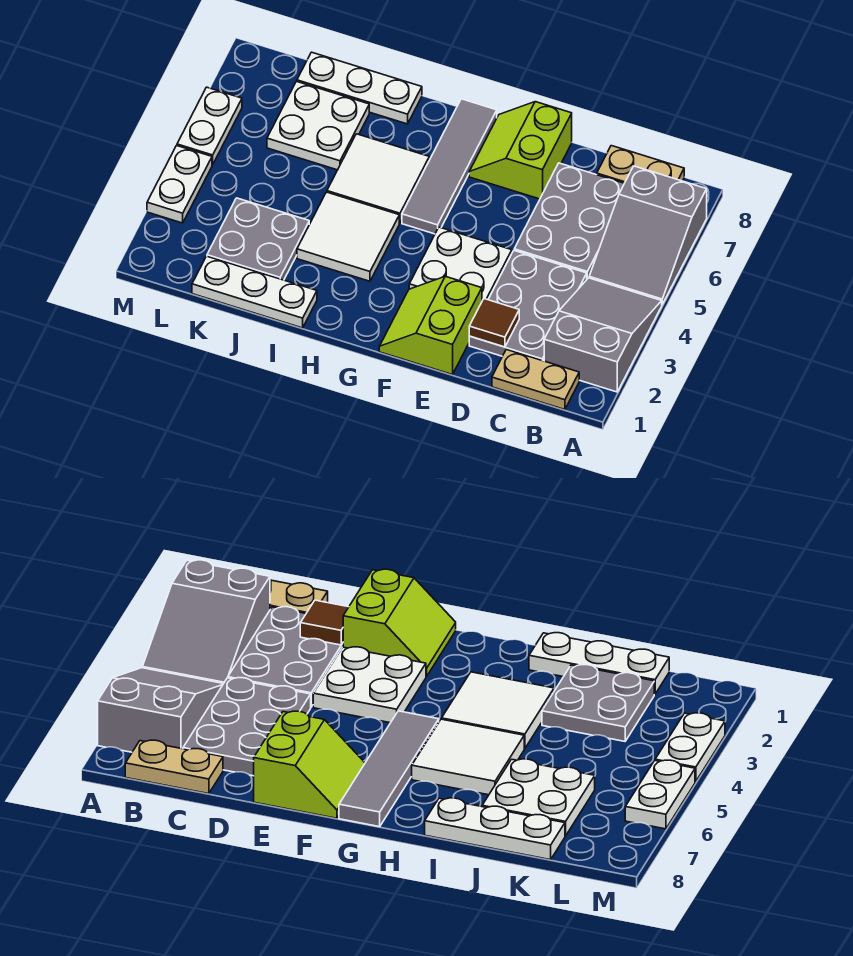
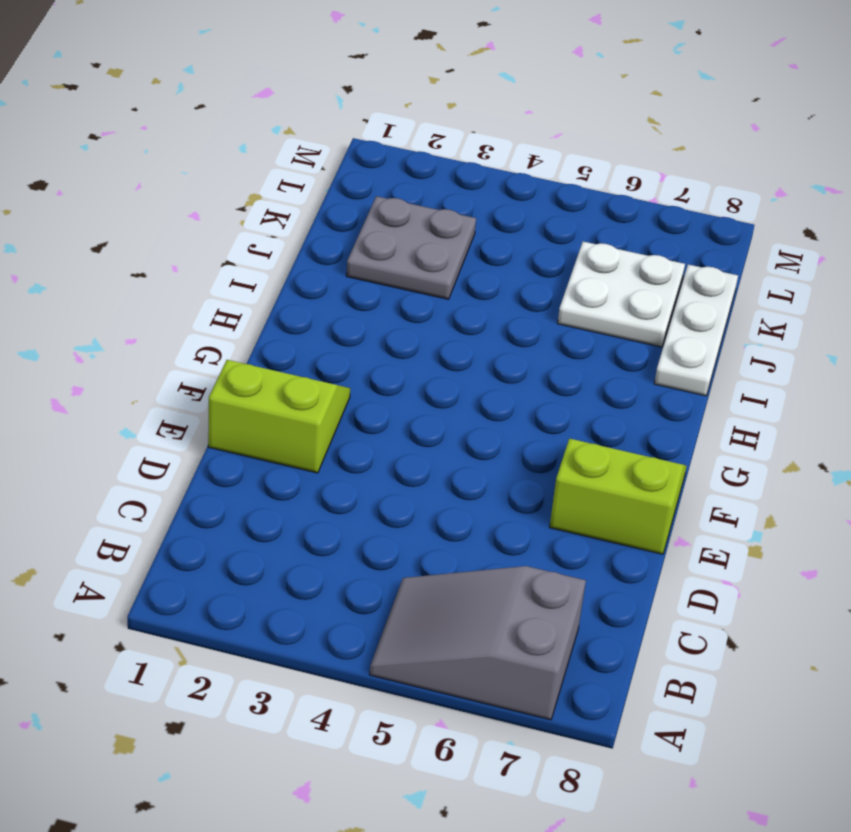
none -> grey slope A2:B4 level 1 top 2
none -> tan plate B1:C1 level 1
none -> tan plate B8:C8 level 1

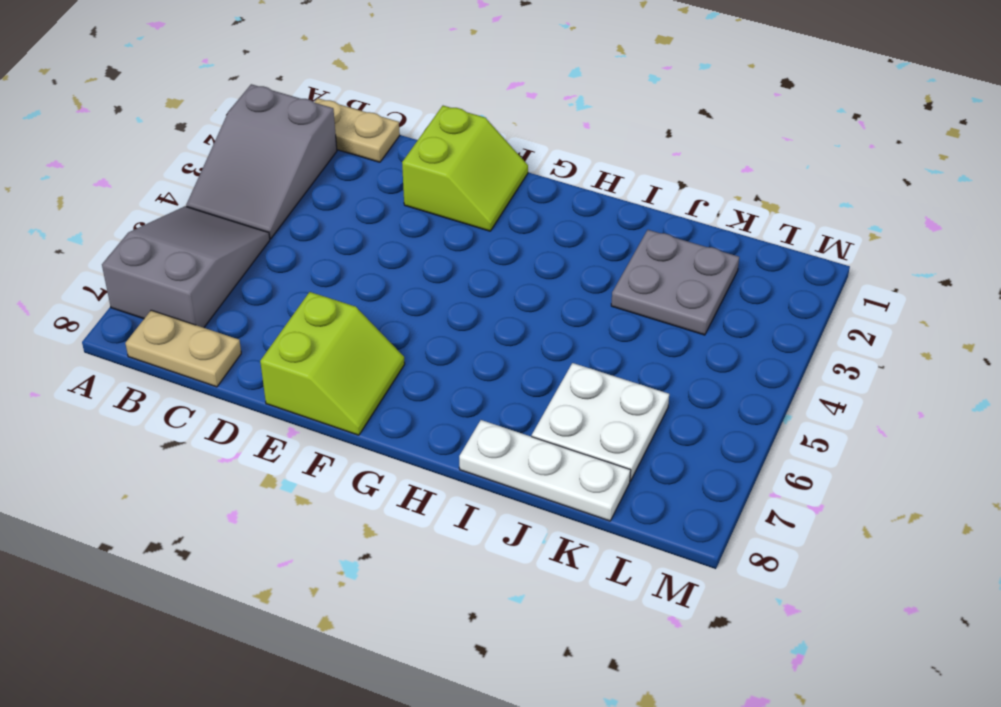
none -> grey plate C2:D4 level 1
none -> grey plate C5:D7 level 1
none -> white plate E3:F4 level 1

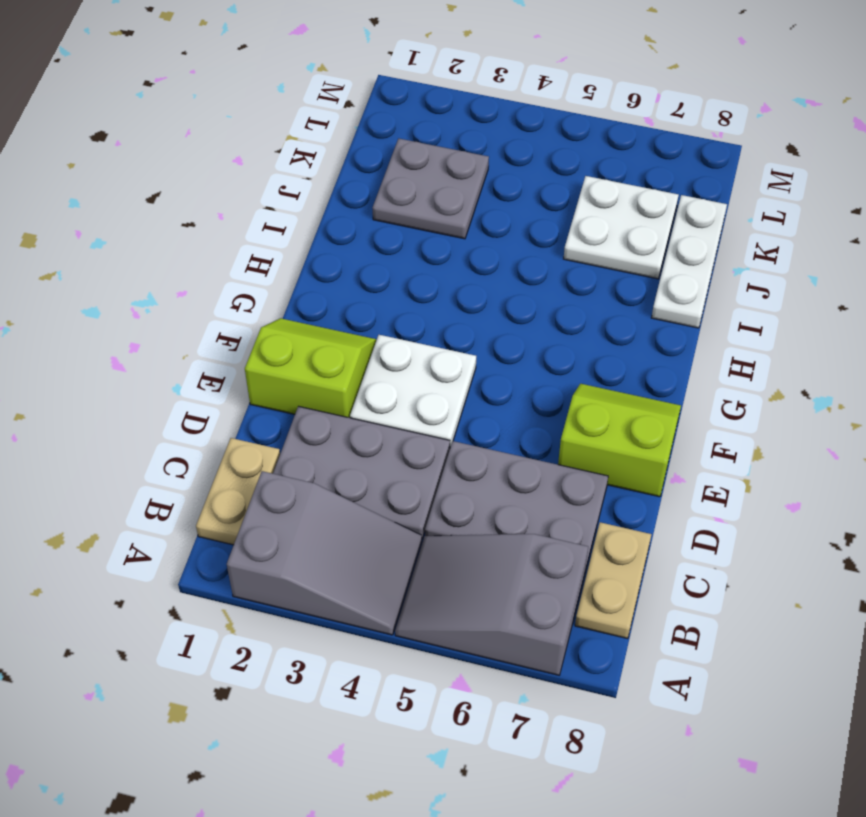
none -> grey tile G5:G8 level 1
none -> white tile H3:I4 level 1
none -> white tile H5:I6 level 1

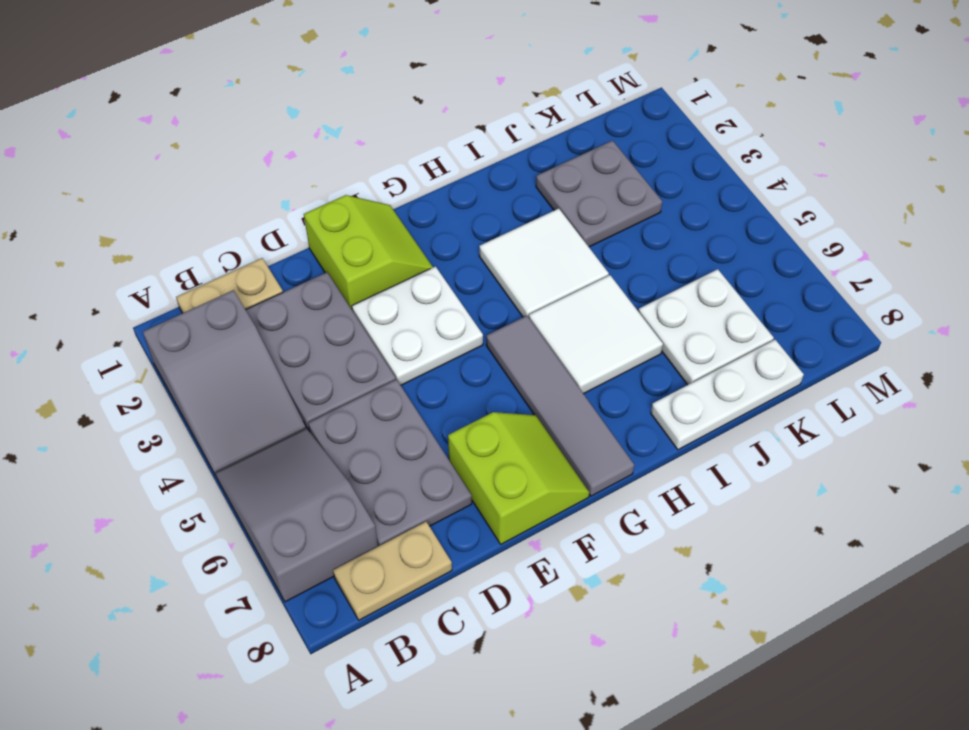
none -> white plate I1:K1 level 1
none -> white plate M3:M4 level 1
none -> white plate M5:M6 level 1

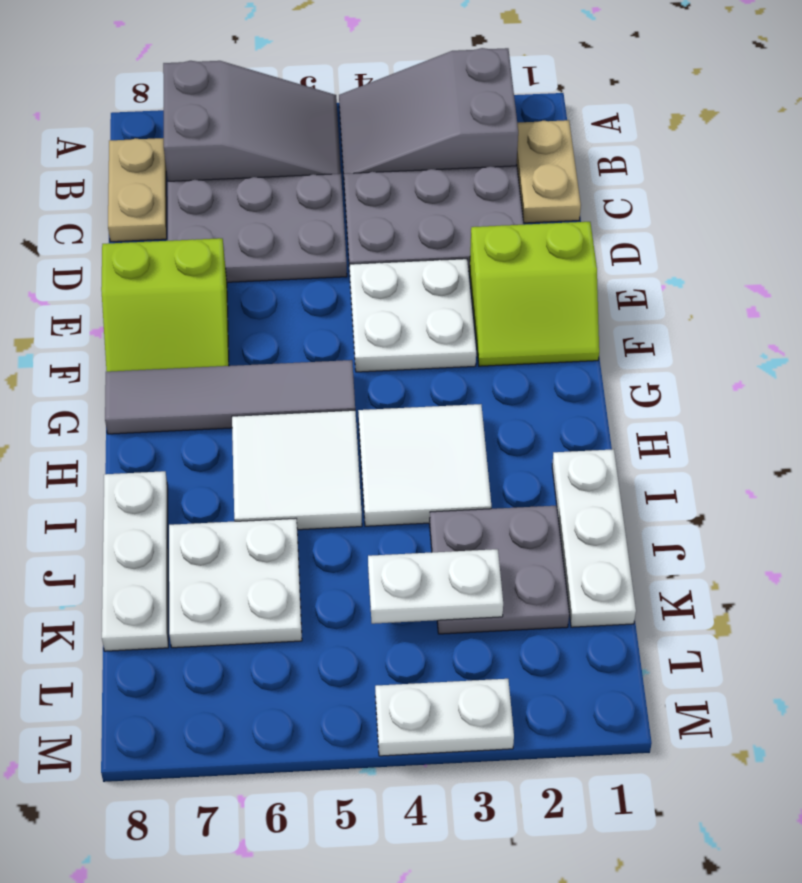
white plate K3:K4 level 2 -> white plate M5:M6 level 1
none -> brown tile D2 level 2

